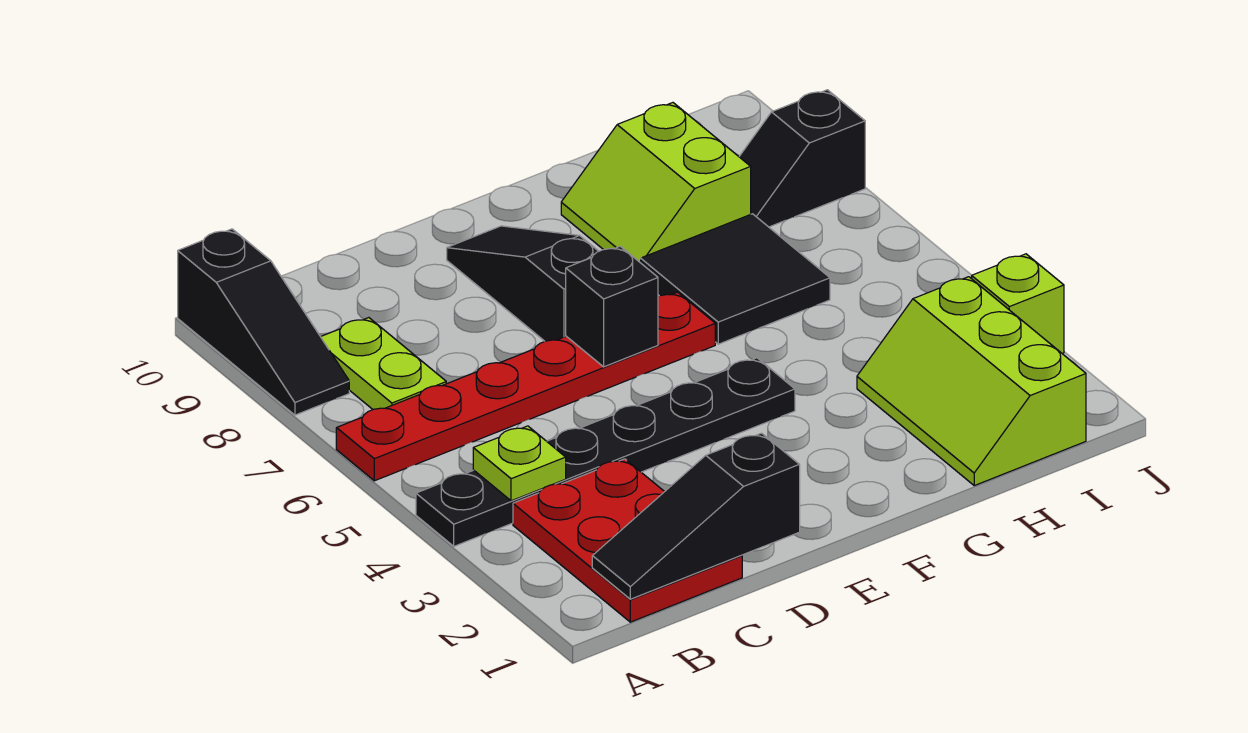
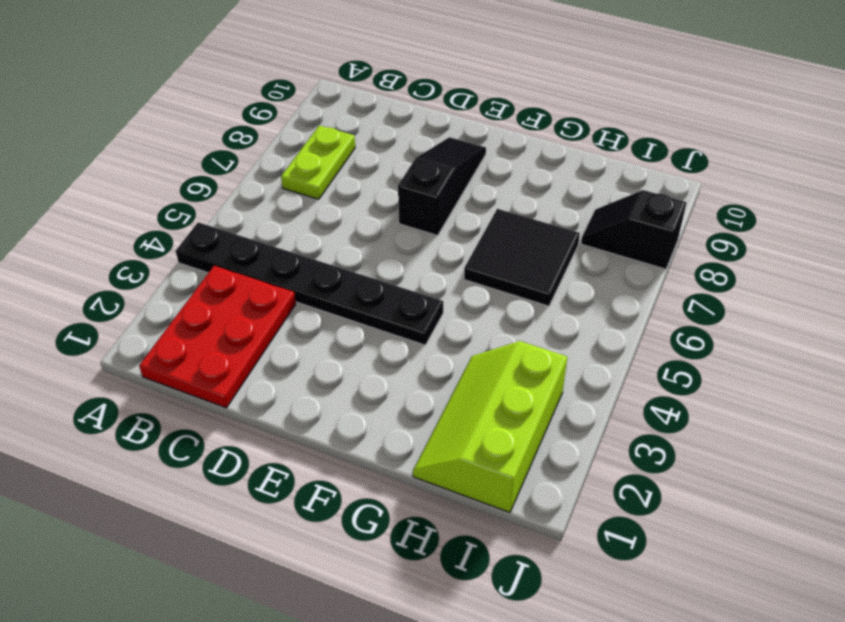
none -> red plate A6:F6 level 1
none -> black slope A8:A10 level 1 top 10
none -> lime slope G8:H9 level 1 top H

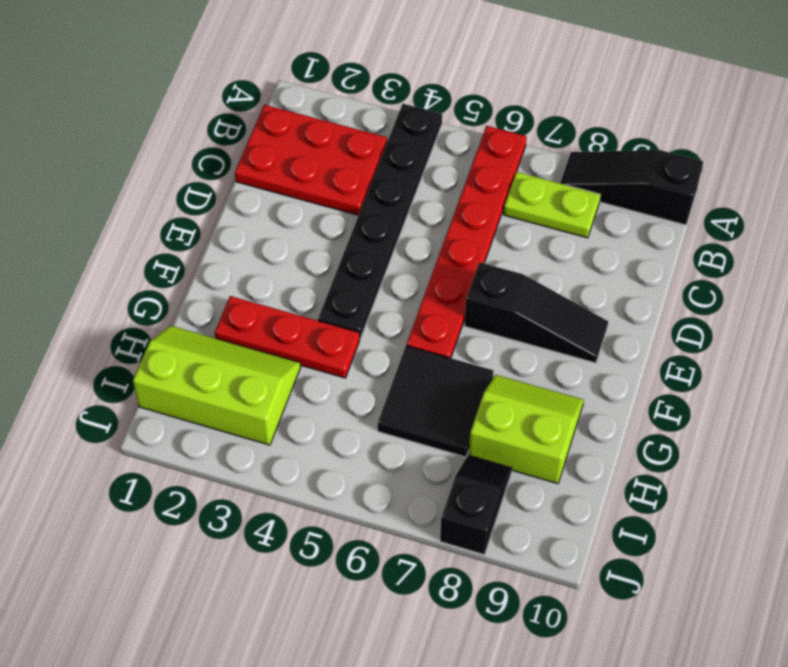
red plate G2:G4 level 1 -> none
none -> lime brick J3 level 1
none -> black slope B1:D1 level 2 top D
none -> lime plate B4 level 2

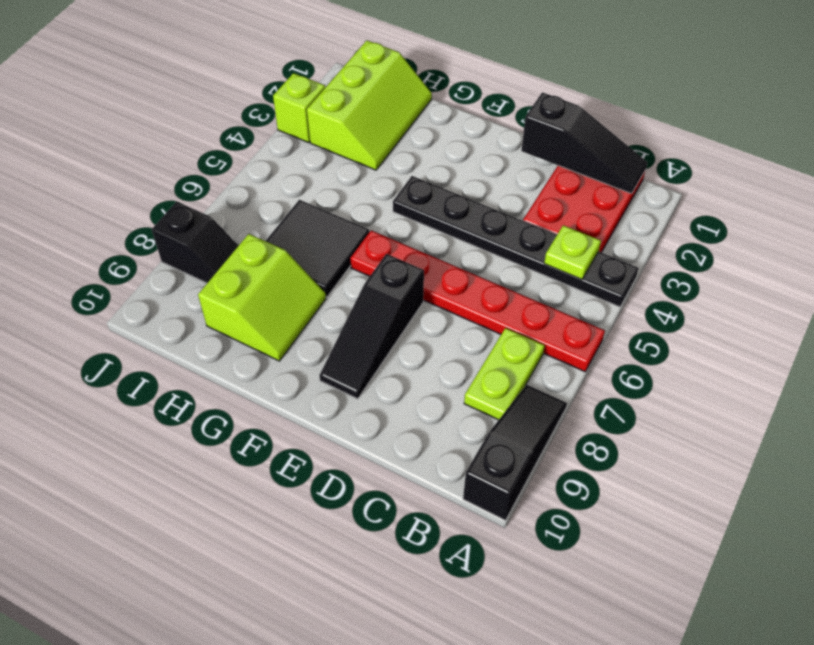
none -> black brick E6 level 2

